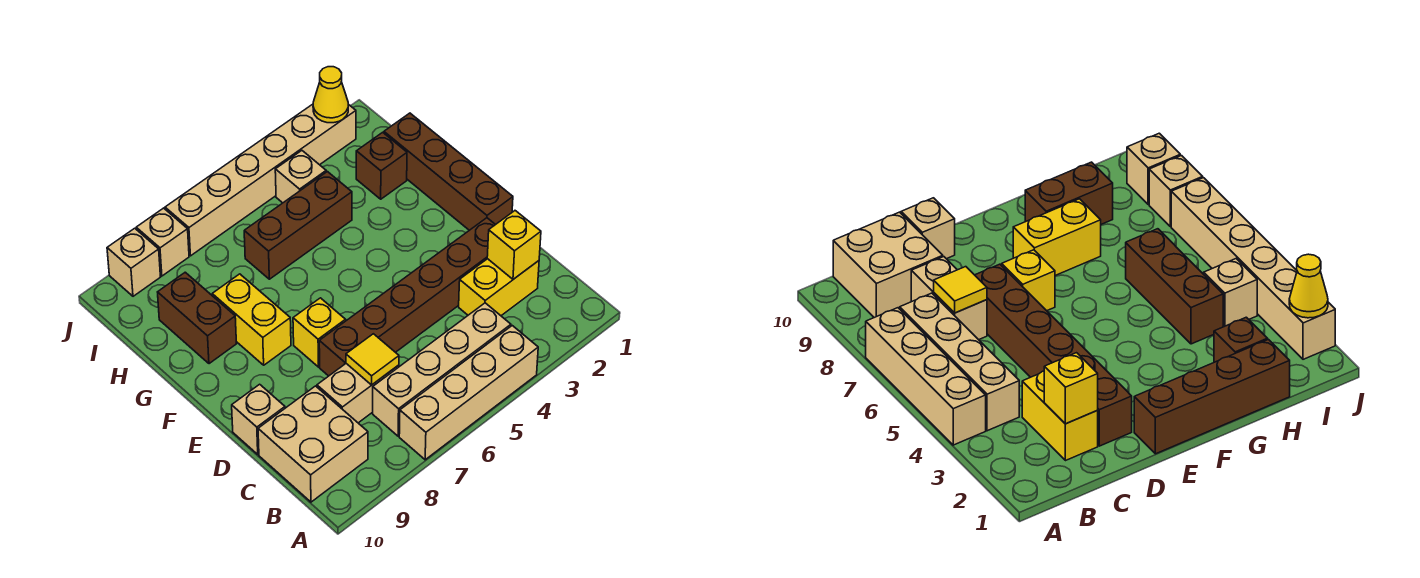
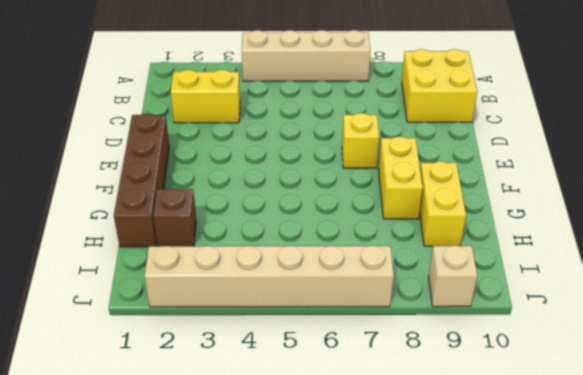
yellow brick B9:C10 level 1 -> tan brick B9:C10 level 1
yellow brick G9:H9 level 1 -> brown brick G9:H9 level 1
none -> tan brick B4:B7 level 1
none -> tan brick C7:C8 level 1
none -> brown brick D2:D7 level 1

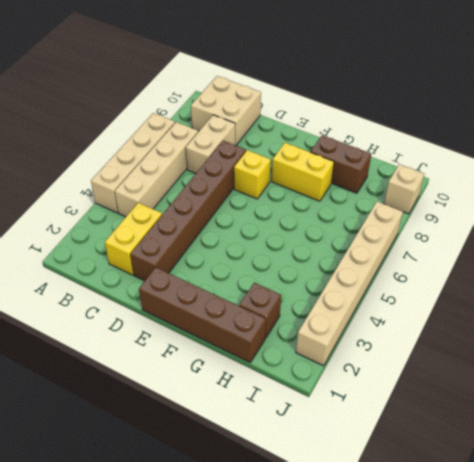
none -> tan brick D10 level 1
none -> brown brick H4:H6 level 1
none -> tan brick I4 level 1

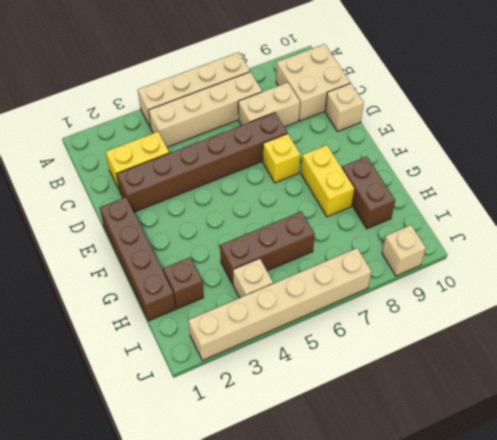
none -> tan brick J8 level 1
none -> yellow brick C2 level 2
none -> yellow tile C7 level 2

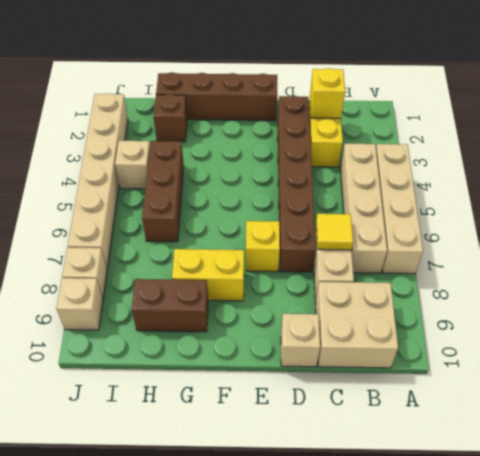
none -> yellow cone J2 level 2

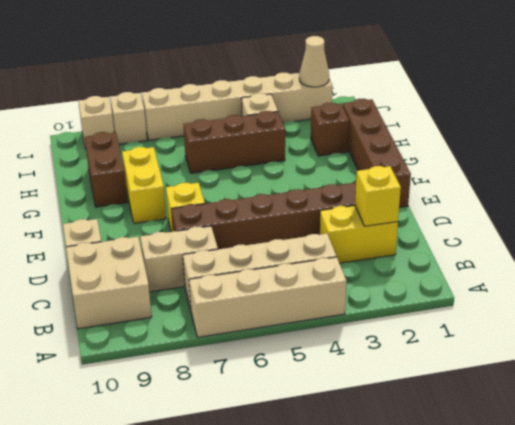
tan cone J2 level 2 -> yellow cone J2 level 2
none -> yellow tile C7 level 2

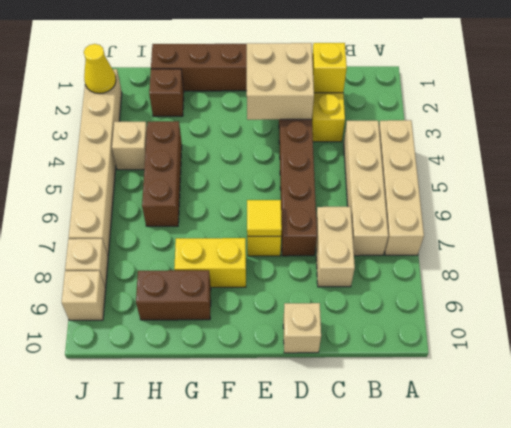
tan brick D2:E3 level 2 -> tan brick B9:C10 level 1
yellow tile E7 level 2 -> yellow tile C7 level 2

